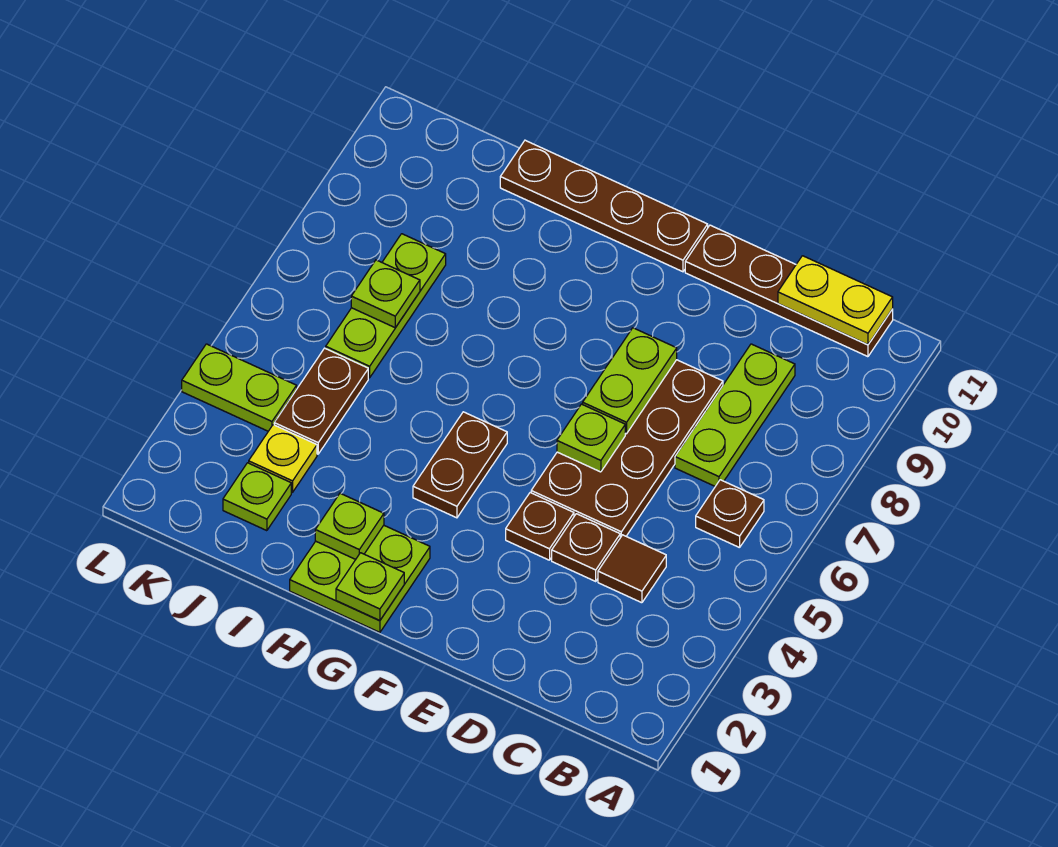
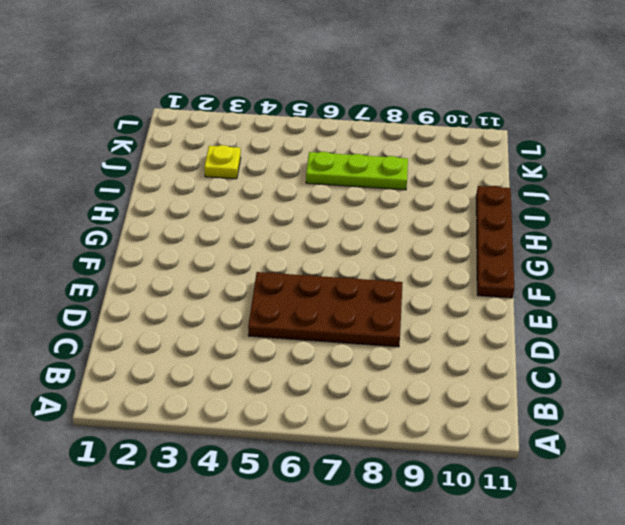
none -> brown plate B6 level 1
none -> brown plate B11:E11 level 1
none -> brown tile C4 level 1

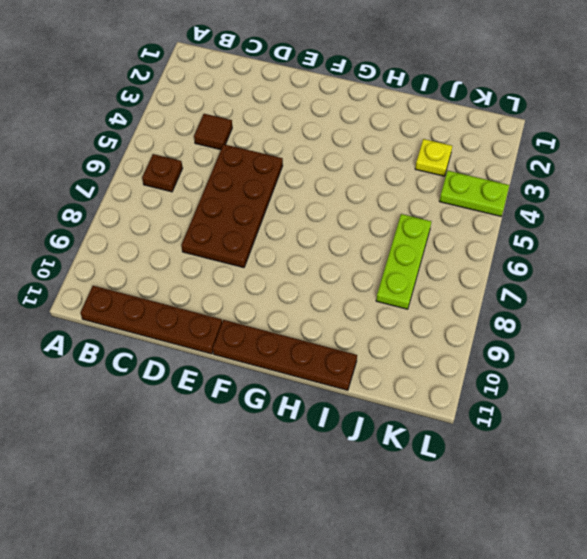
none -> lime plate C7:C9 level 1
none -> brown plate D4 level 1
none -> brown plate E4 level 1

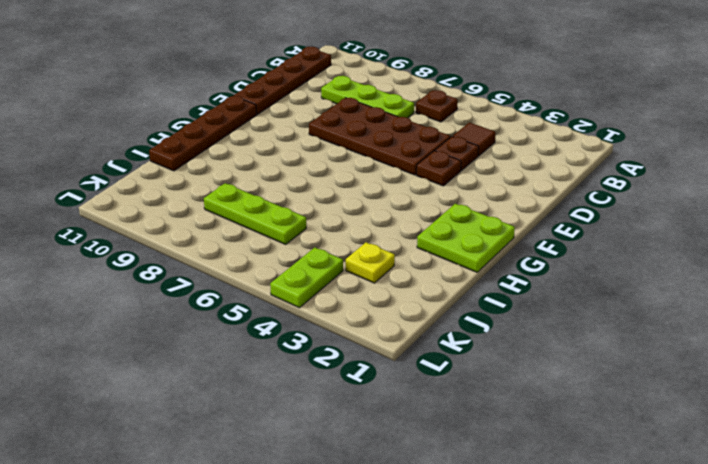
none -> brown plate G4:G5 level 1
none -> lime plate J2 level 1
none -> brown plate J4:J5 level 1

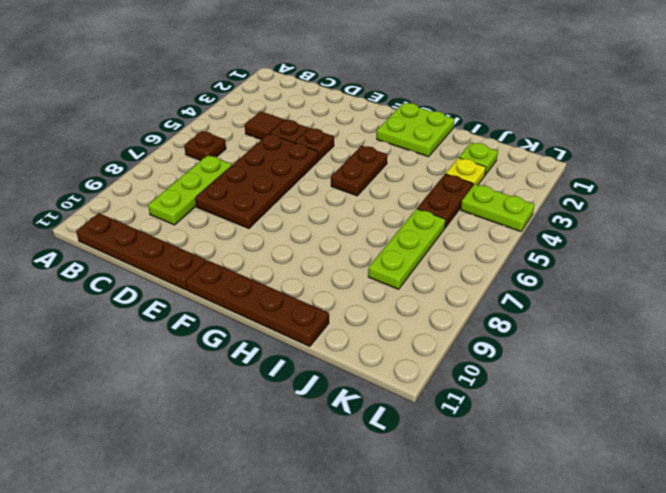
none -> yellow plate B11:C11 level 2
none -> lime plate E6 level 2
none -> lime plate E7:E8 level 2

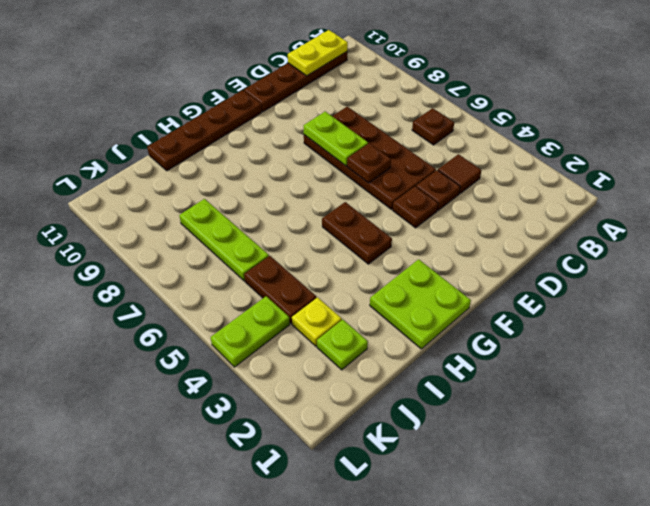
brown plate E6 level 2 -> lime plate E6 level 2
none -> lime plate C7:C9 level 1
none -> lime plate G1 level 2
none -> lime plate H2 level 2

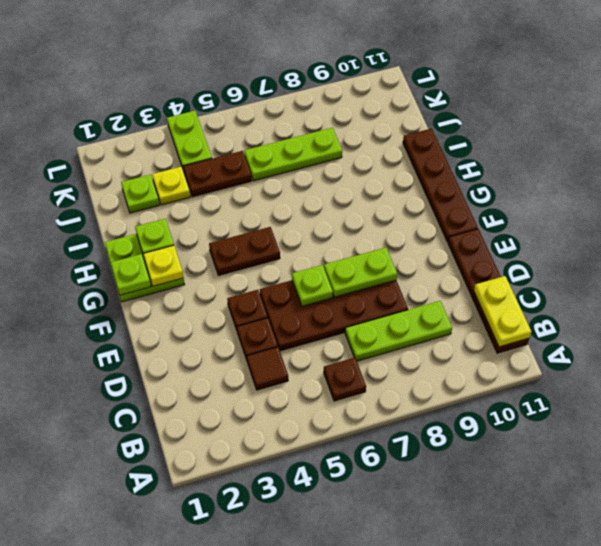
yellow plate G2 level 2 -> none
none -> lime plate J7 level 2

